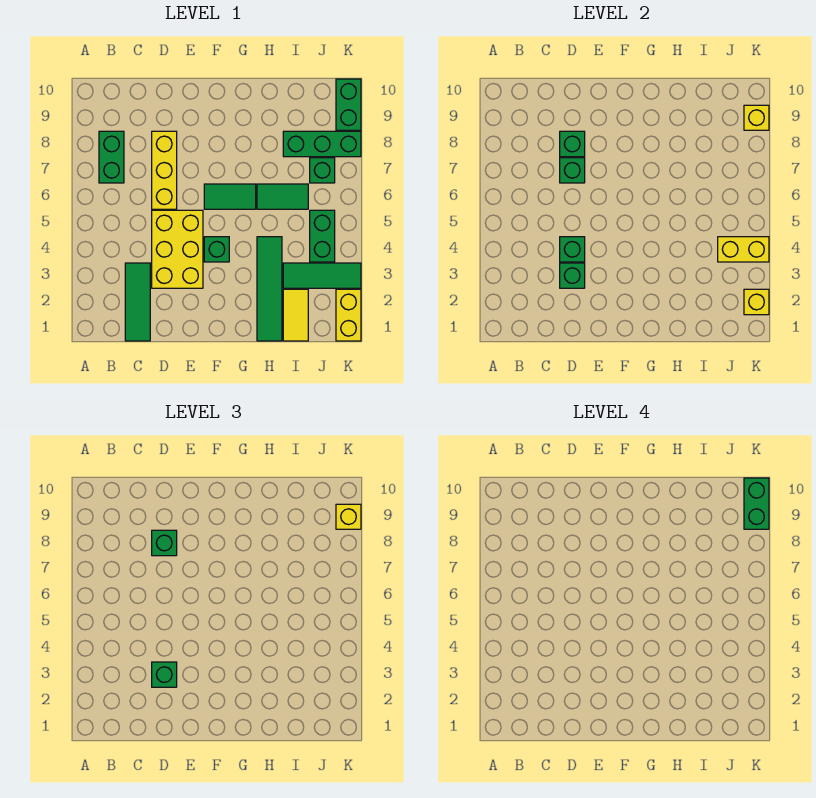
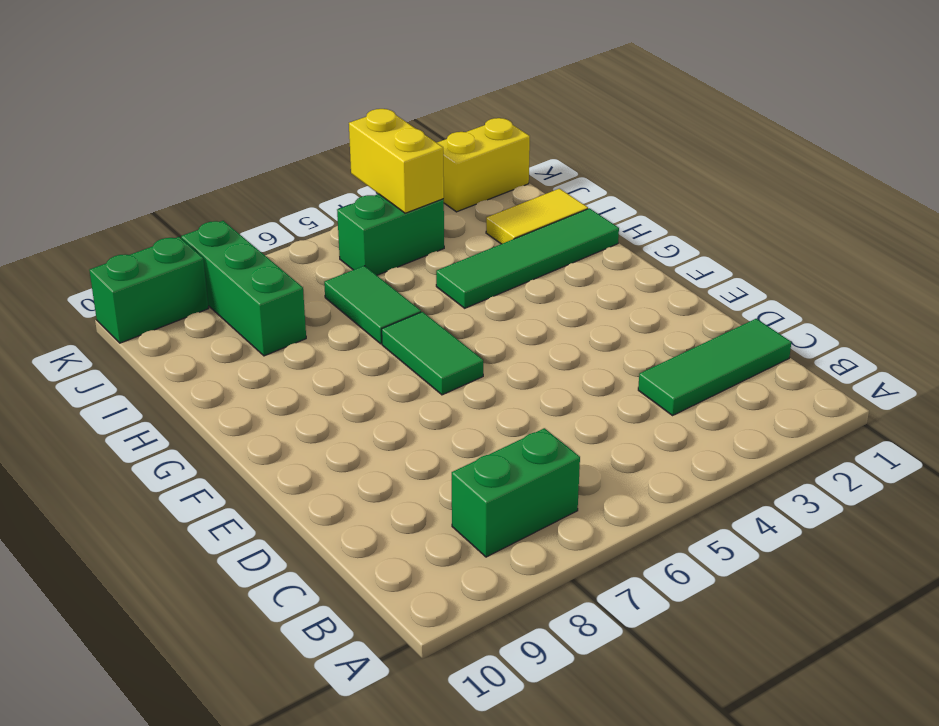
none -> yellow brick D3:E5 level 1
none -> yellow brick D6:D8 level 1
none -> green brick F4 level 1

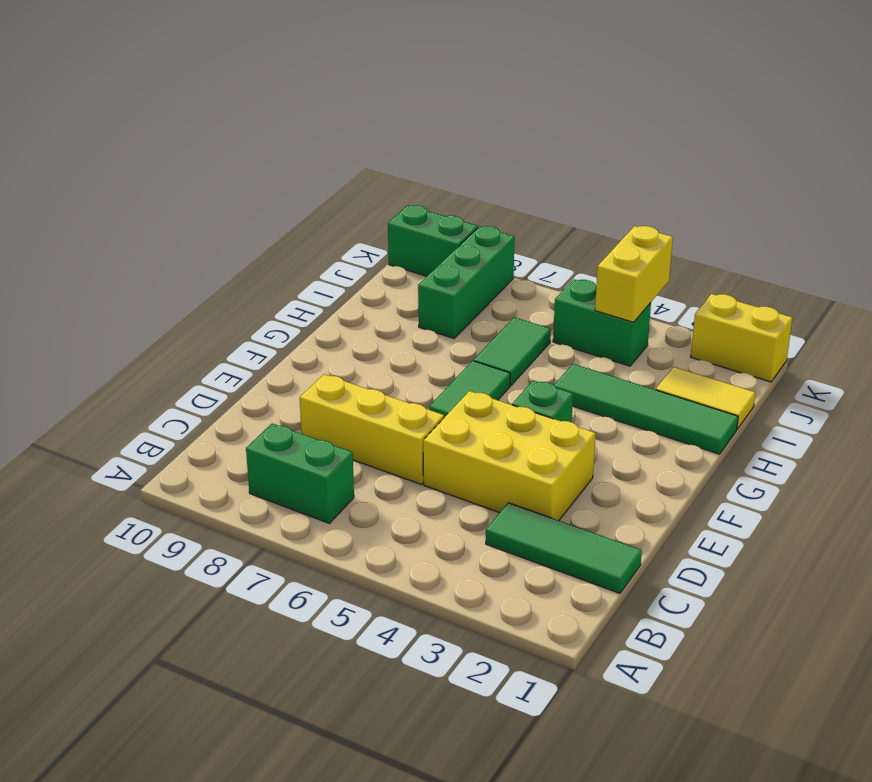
none -> green tile I3:K3 level 1
none -> green brick J7 level 1
none -> green brick D3 level 2

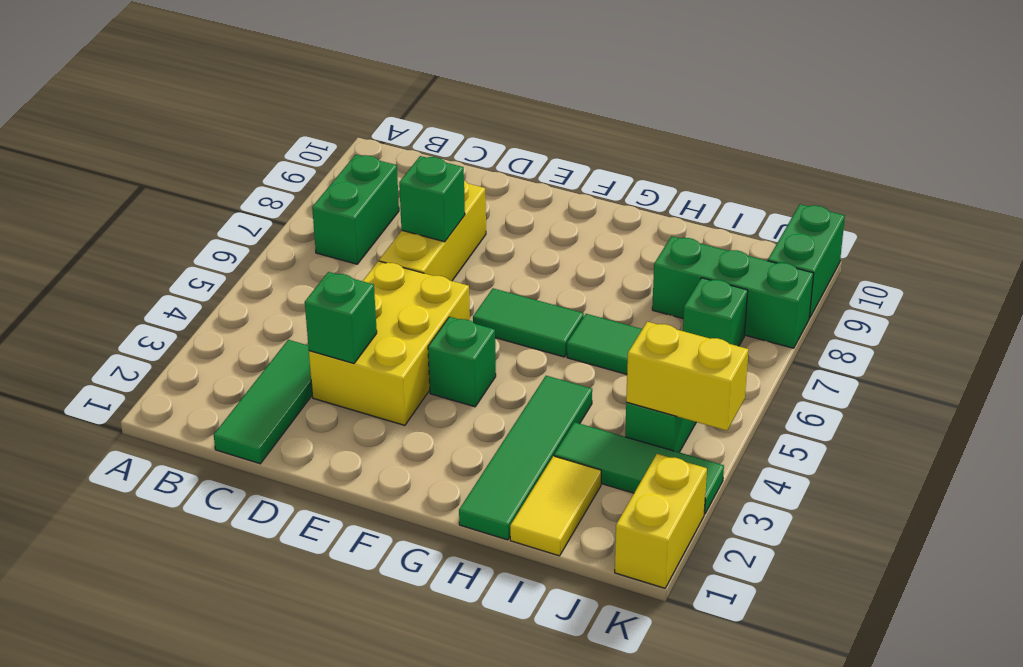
none -> green brick D4 level 2
none -> green brick D8 level 2
none -> yellow brick K2 level 2

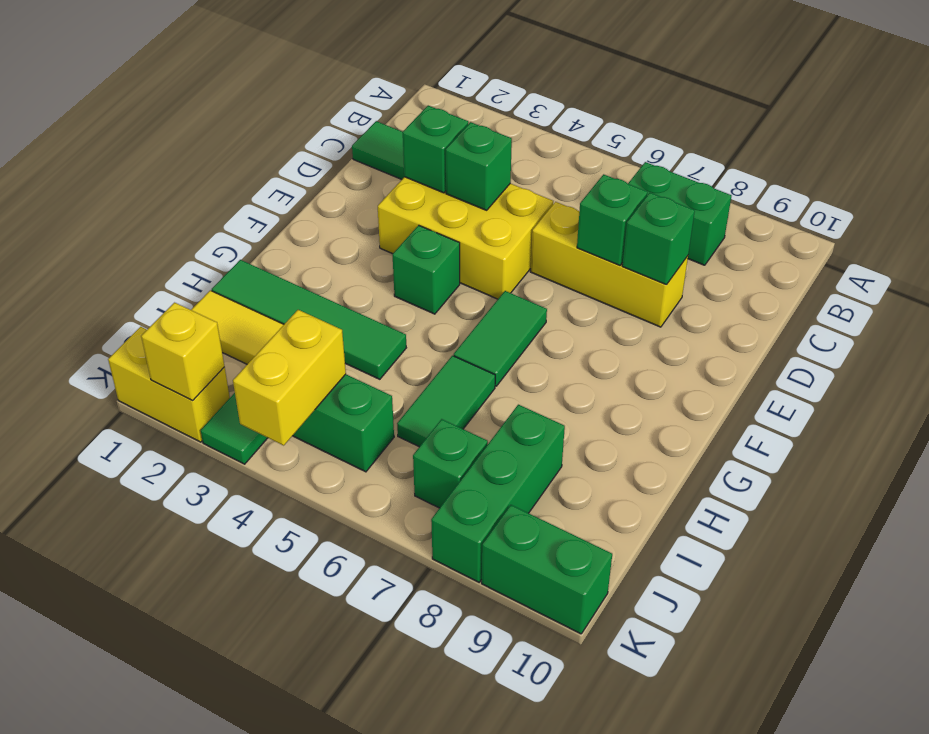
none -> yellow brick K9 level 2
none -> green brick D3 level 3
none -> green brick D8 level 3

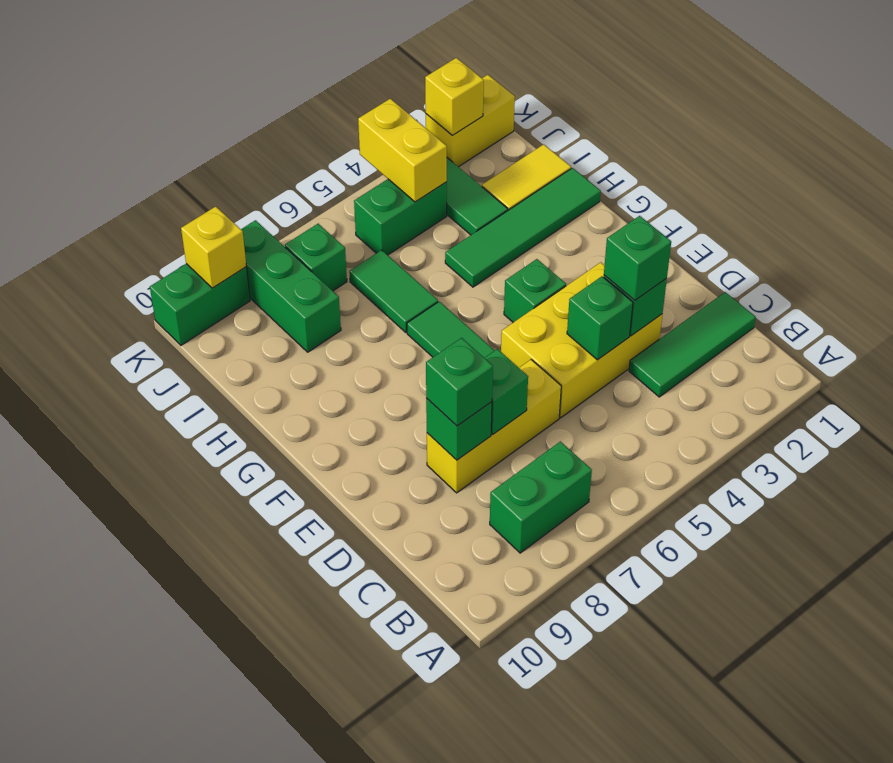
none -> yellow brick K9 level 3
none -> green brick K9:K10 level 4

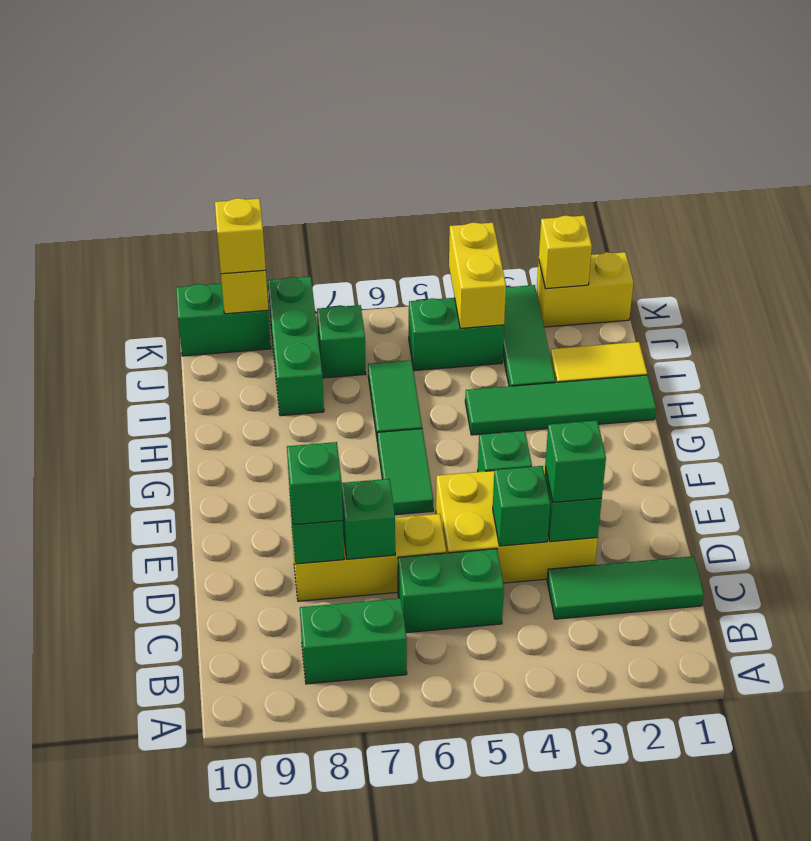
green brick C5:C6 level 1 -> green brick K9:K10 level 4

